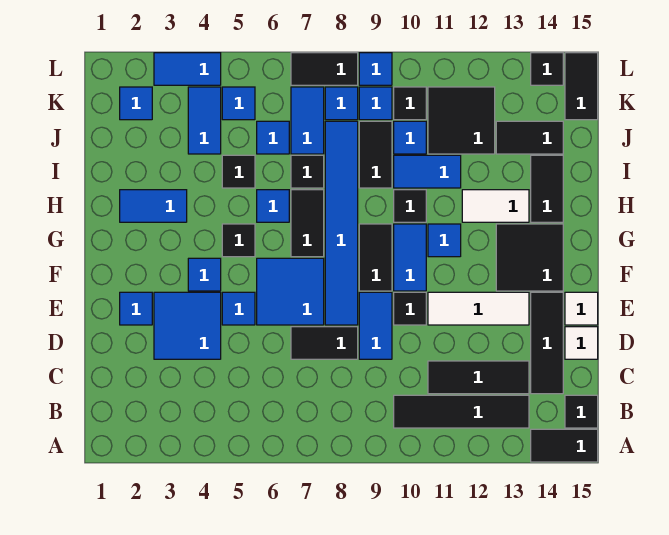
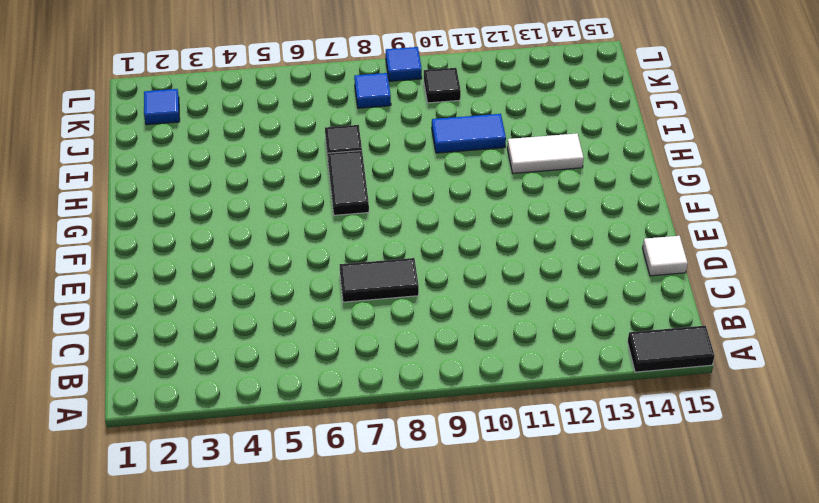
none -> black tile B10:B13 level 1
none -> black tile B15 level 1
none -> black tile C11:C13 level 1
none -> black tile C14:E14 level 1

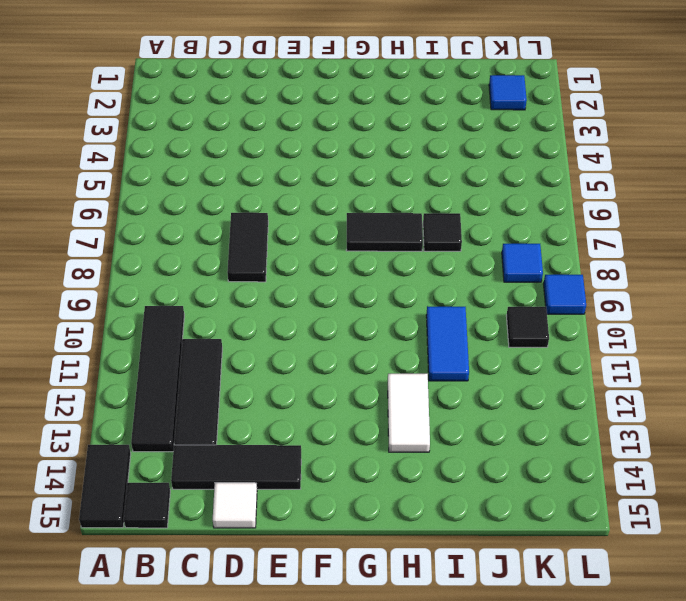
none -> blue tile D3:E4 level 1
none -> blue tile D9:E9 level 1
none -> blue tile E2 level 1
none -> blue tile E5 level 1

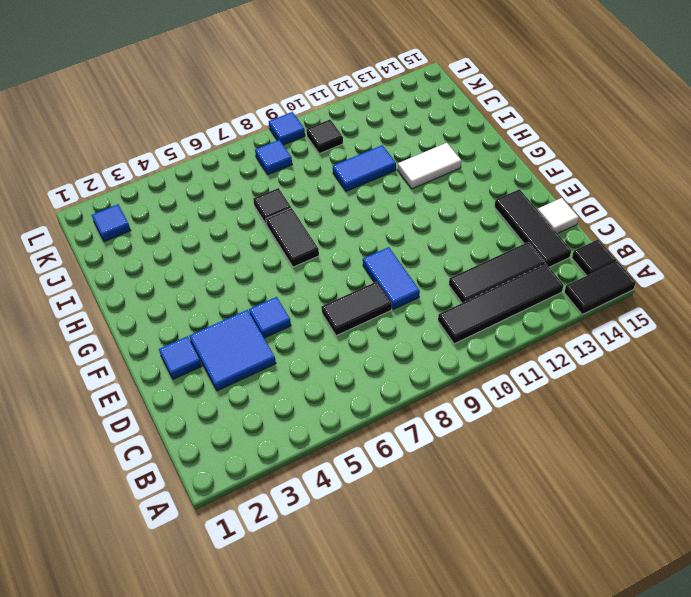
none -> blue tile E6:F7 level 1
none -> blue tile E8:J8 level 1
none -> black tile E10 level 1
none -> white tile E11:E13 level 1

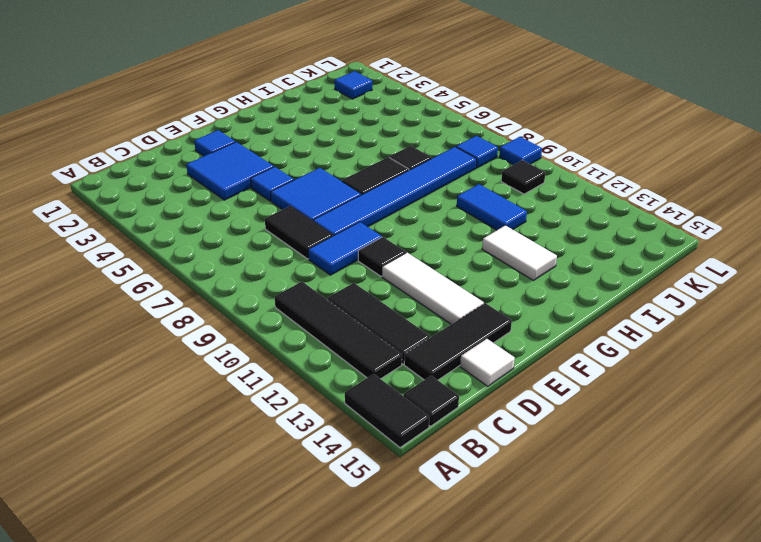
none -> white tile E15 level 1
none -> blue tile F4 level 1
none -> black tile F9:G9 level 1
none -> blue tile F10:G10 level 1

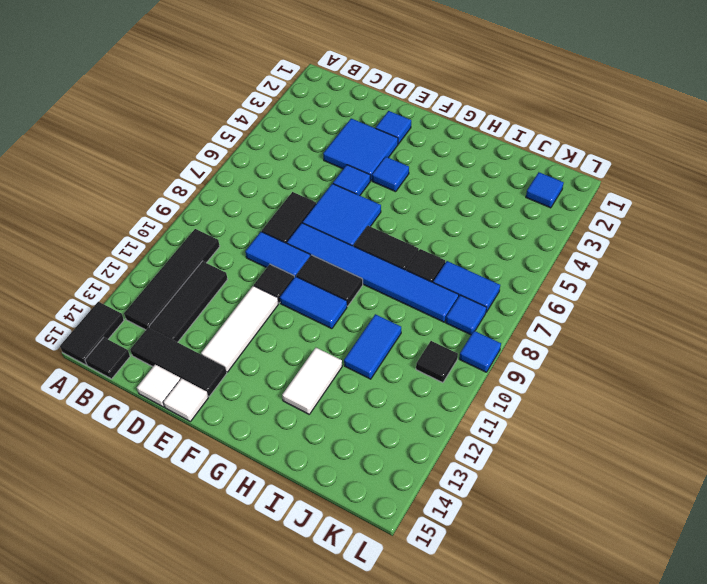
none -> black tile F13:G14 level 1
none -> black tile G5 level 1
none -> blue tile G11 level 1
none -> blue tile H2:H3 level 1

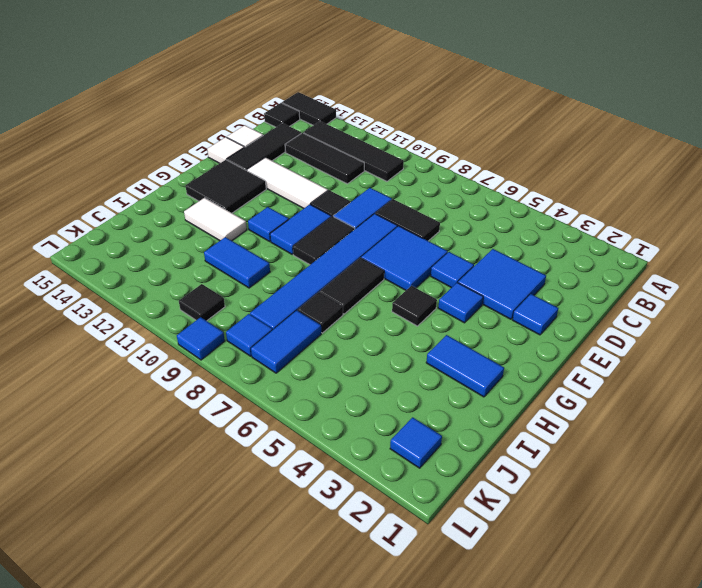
none -> blue tile H6 level 1
none -> black tile H10 level 1
none -> black tile H14:I14 level 1
none -> black tile I5 level 1

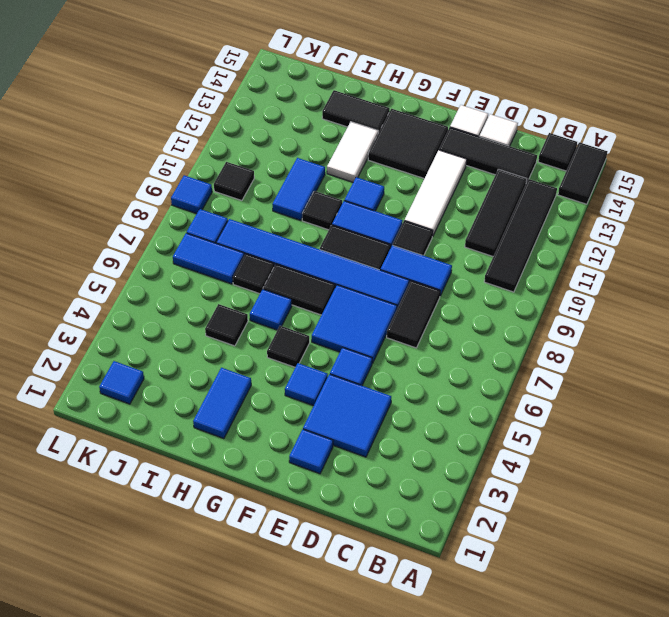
none -> black tile I9:J9 level 1
none -> blue tile J4:K4 level 1
none -> blue tile J6 level 1
none -> blue tile J10 level 1

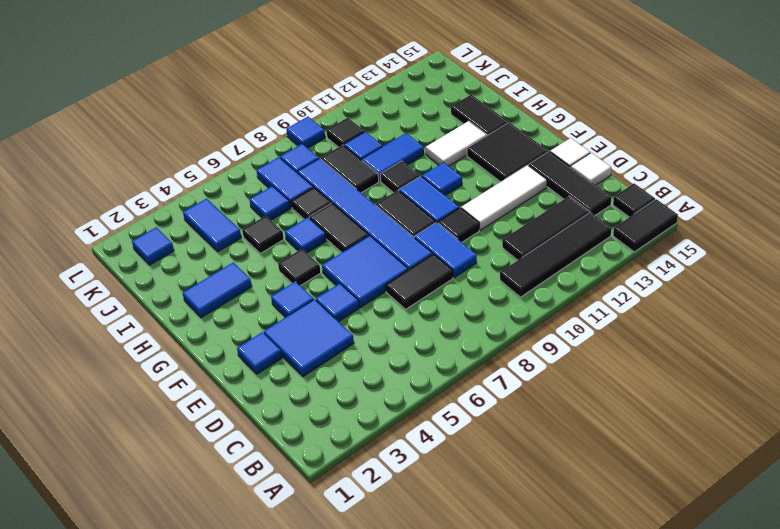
none -> black tile J11:K12 level 1
none -> black tile J13:J14 level 1
none -> blue tile K5 level 1
none -> blue tile K9 level 1

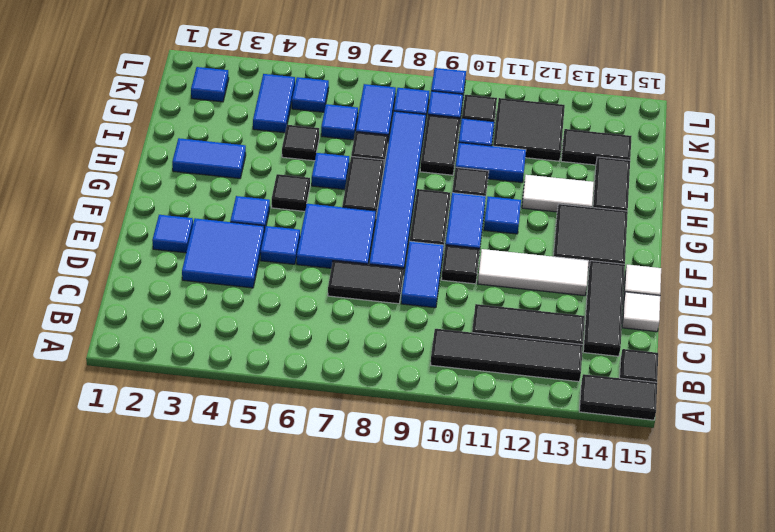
none -> black tile K15:L15 level 1
none -> blue tile L3:L4 level 1
none -> black tile L7:L8 level 1
none -> black tile L14 level 1

